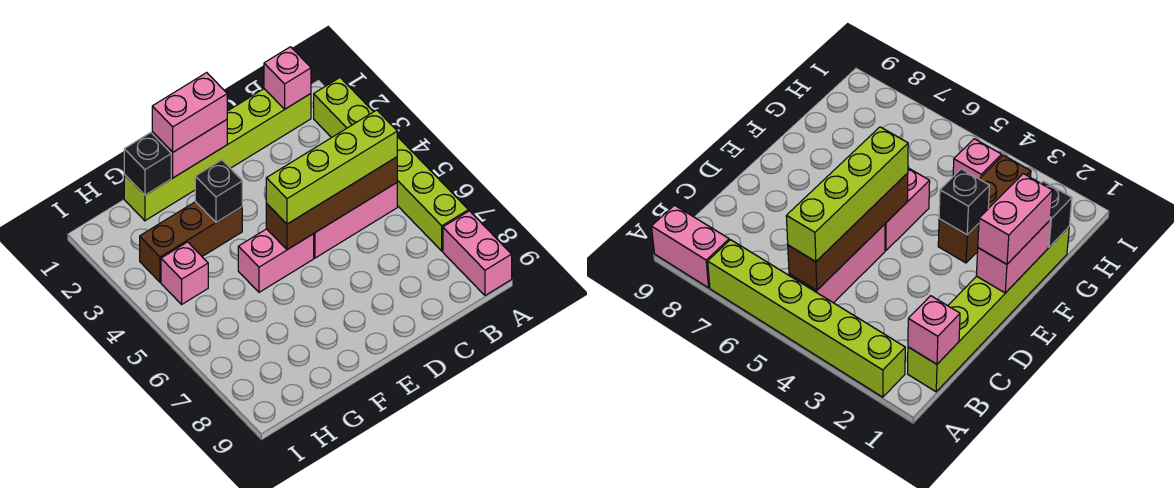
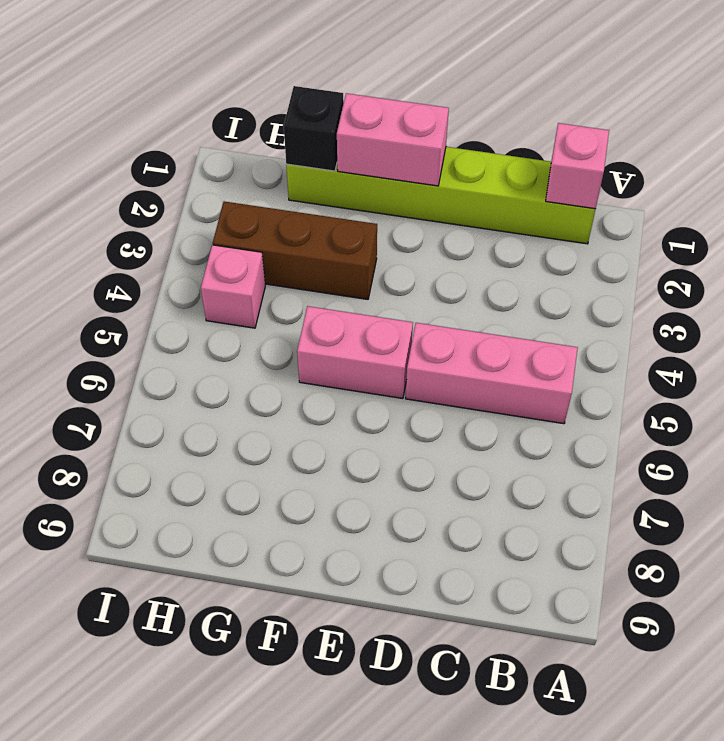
none -> lime brick A2:A7 level 1
none -> pink brick A8:A9 level 1
none -> brown brick B5:E5 level 2

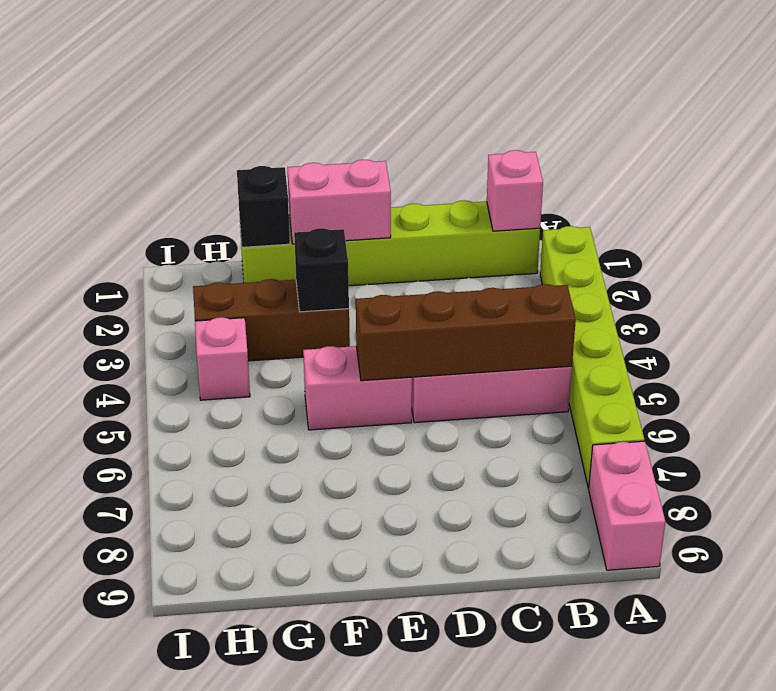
none -> lime brick B5:E5 level 3
none -> pink brick E1:F1 level 3

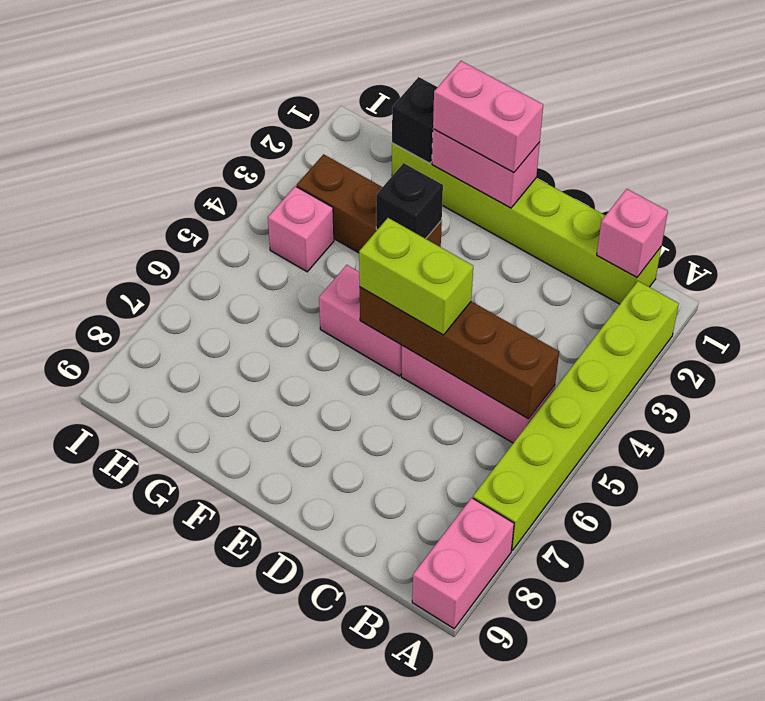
lime brick D5:E5 level 3 -> lime brick B5:E5 level 3

